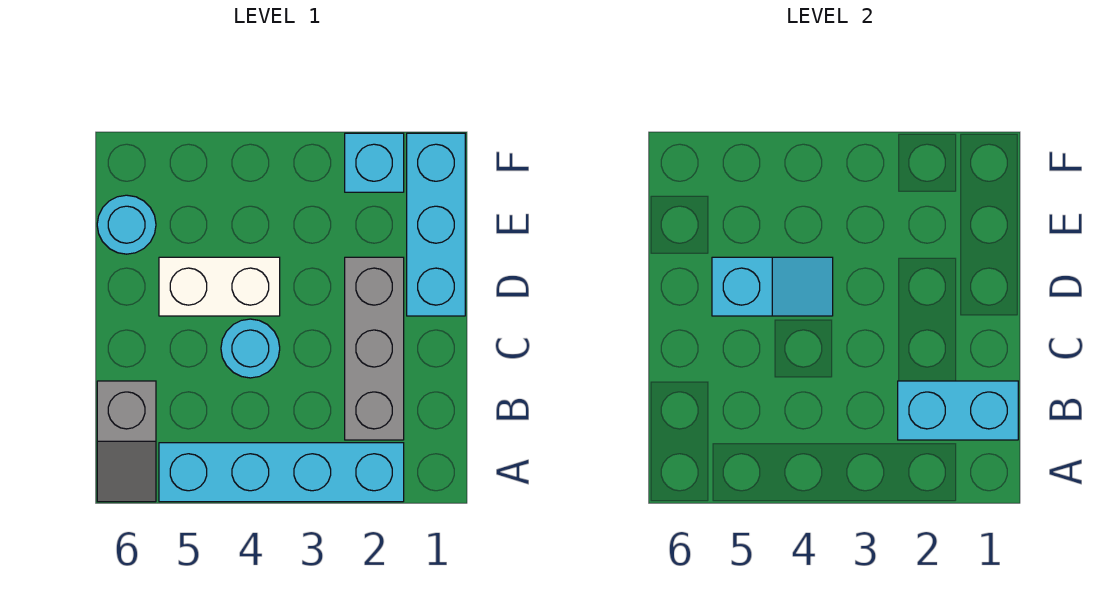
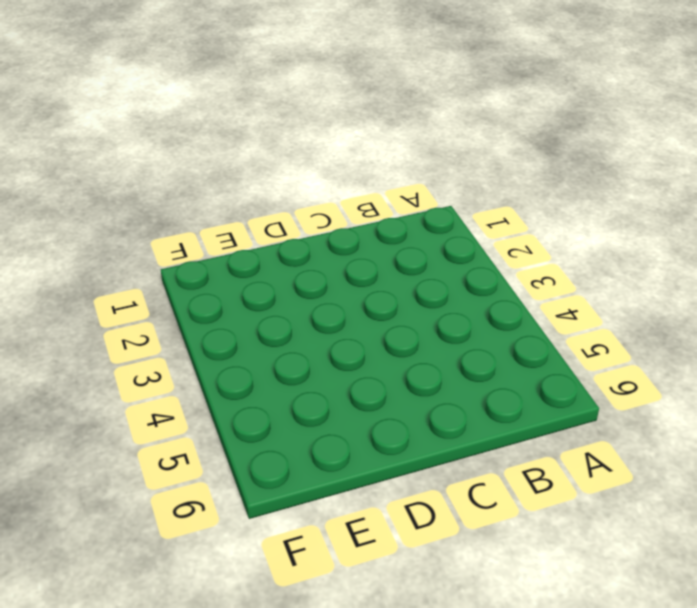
none -> cyan brick A2:A5 level 1
none -> grey slope A6:B6 level 1 top B

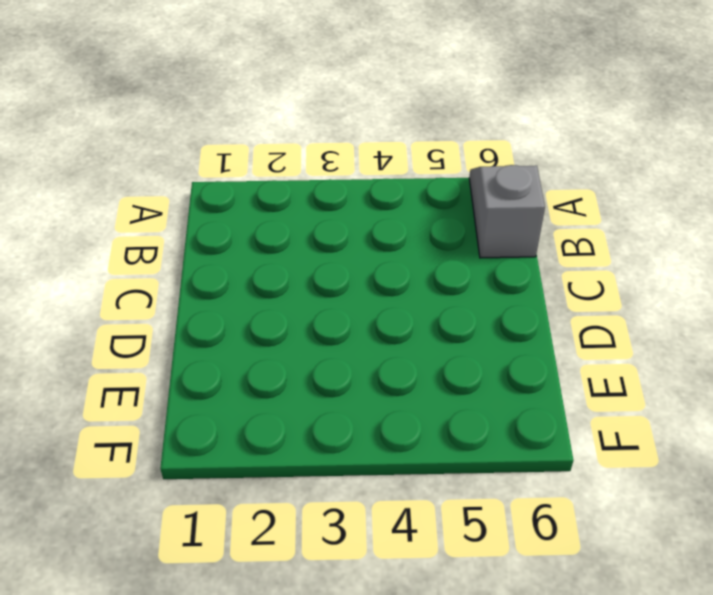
none -> cyan brick A2:A5 level 1
none -> grey brick B2:D2 level 1

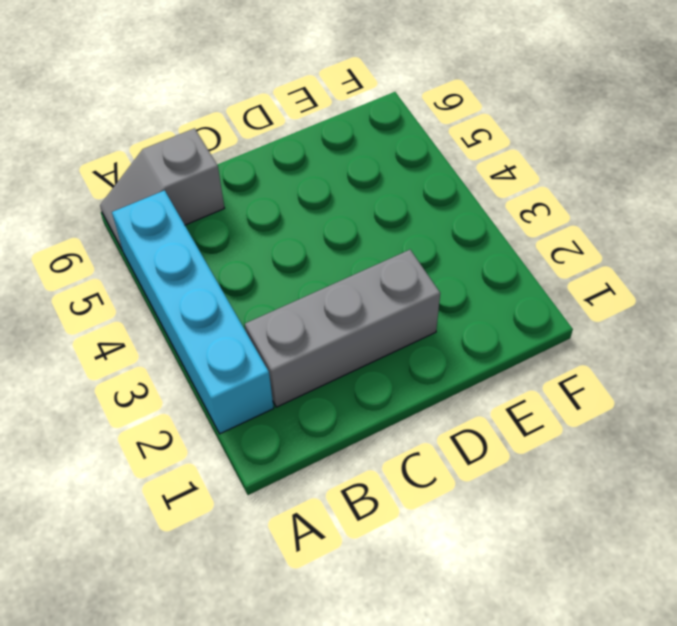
none -> cyan round brick C4 level 1
none -> cyan brick D1:F1 level 1

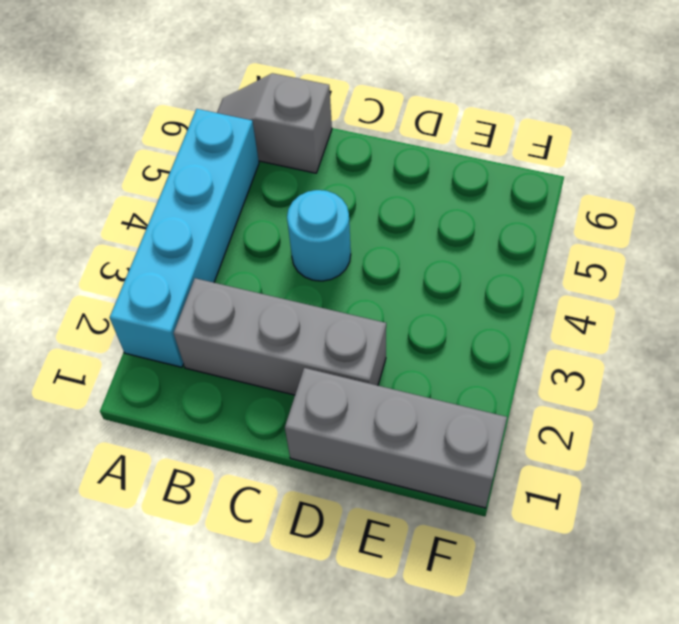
grey brick D1:F1 level 1 -> cyan brick D1:F1 level 1
none -> white brick D4:D5 level 1
none -> cyan round brick E6 level 1

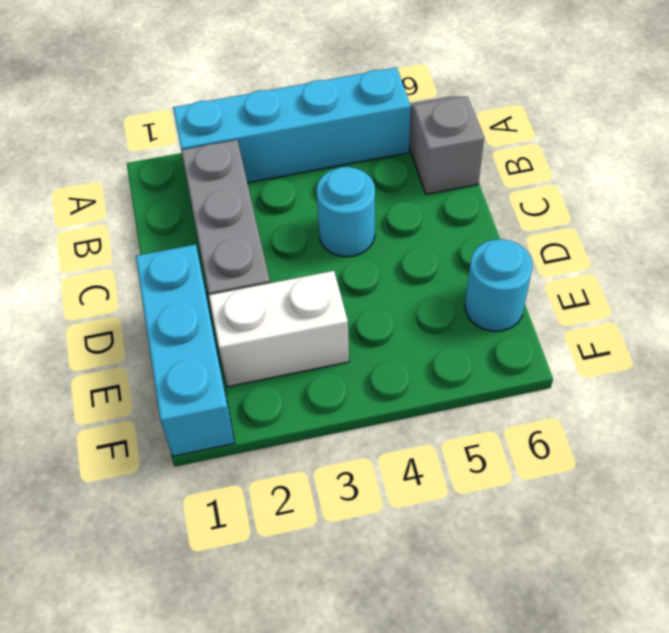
white brick E2:E3 level 1 -> white brick D4:D5 level 1
none -> cyan brick F2 level 1
none -> cyan brick B1:B2 level 2

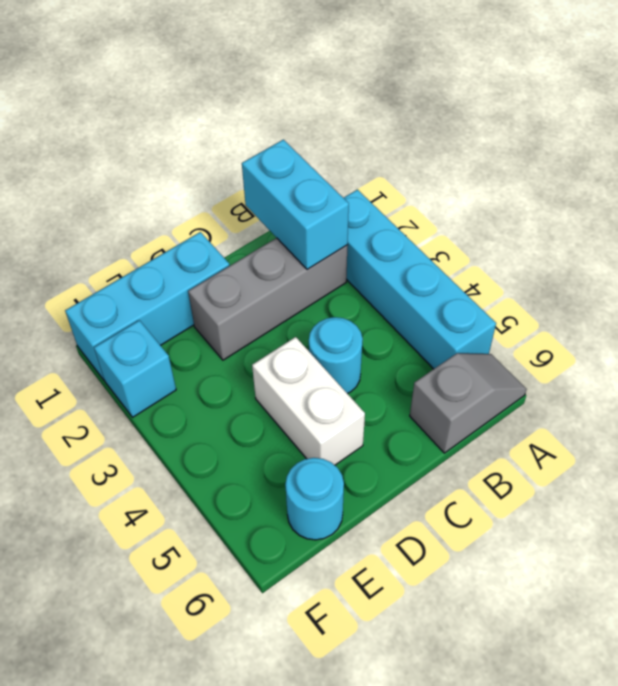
none -> cyan slope D4:D5 level 2 top 5

